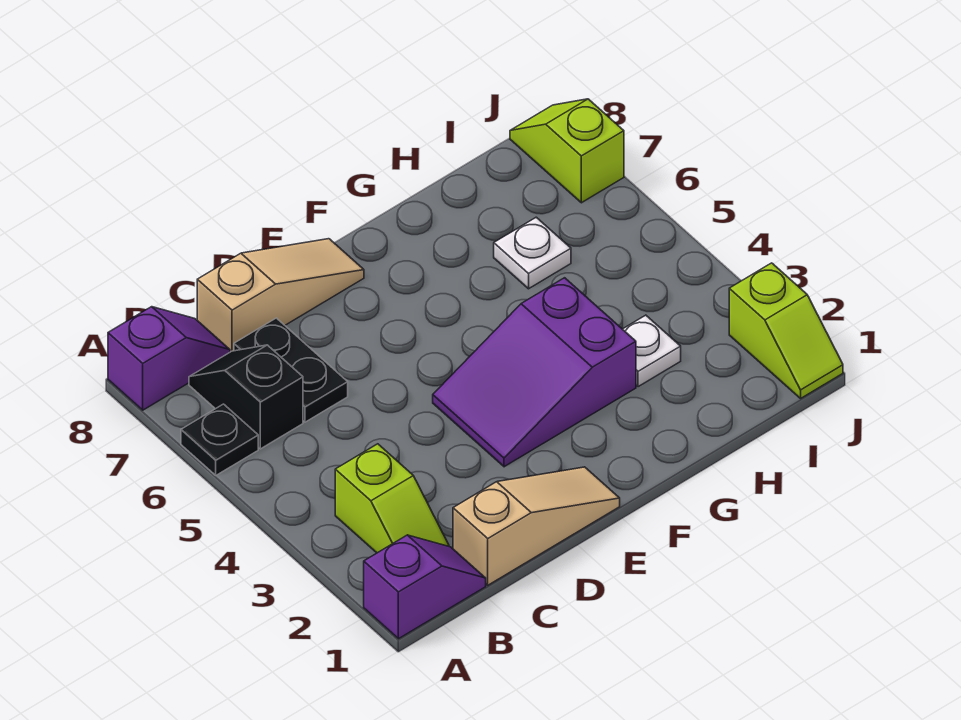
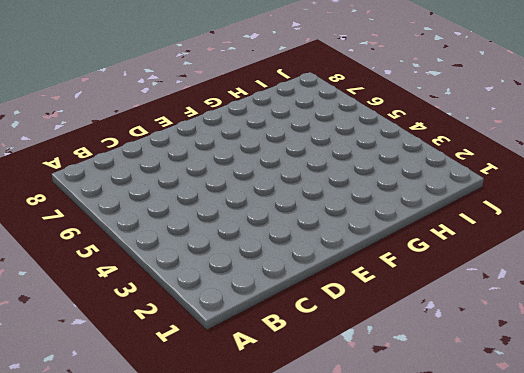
none -> purple slope A1:B1 level 1 top A
none -> black plate A6 level 1
none -> purple slope A8:B8 level 1 top A

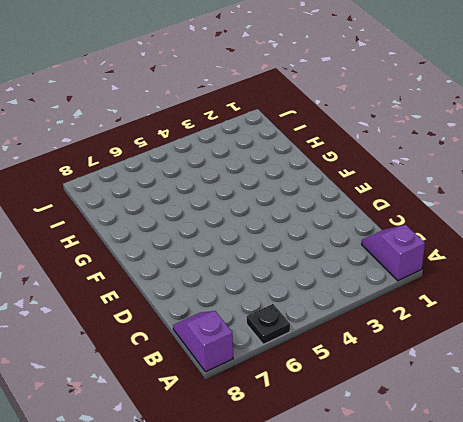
none -> lime slope B2:B3 level 1 top 3
none -> black slope B6:B7 level 1 top 6
none -> tan slope C1:E1 level 1 top C

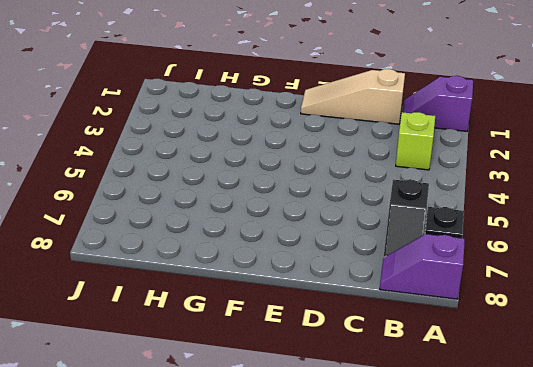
none -> black plate C6:C7 level 1
none -> tan slope C8:E8 level 1 top C
none -> purple slope E3:G4 level 1 top G

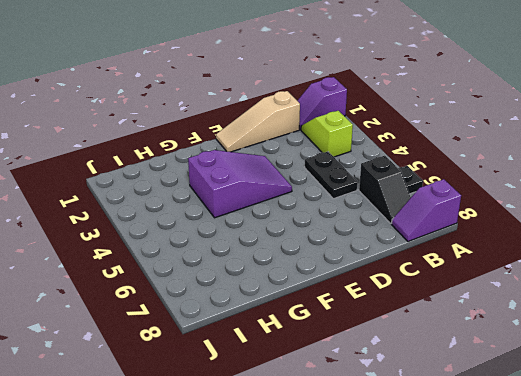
black plate C4:C5 level 1 -> black plate C6:C7 level 1
none -> tan slope C8:E8 level 1 top C
none -> white plate H3 level 1
none -> white plate H6 level 1

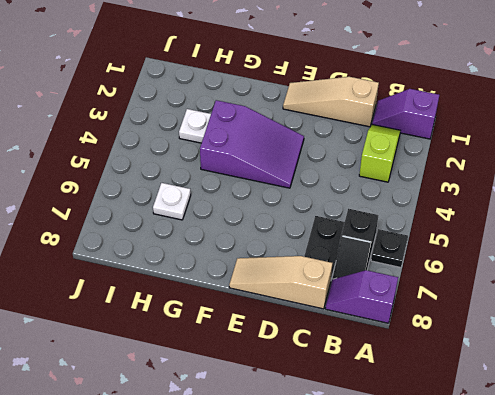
none -> lime slope J1:J2 level 1 top 2
none -> lime slope J7:J8 level 1 top 7

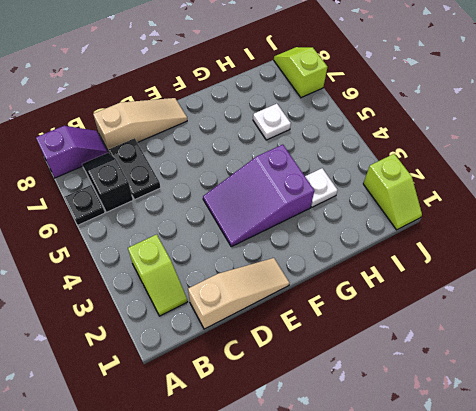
none -> purple slope A1:B1 level 1 top A

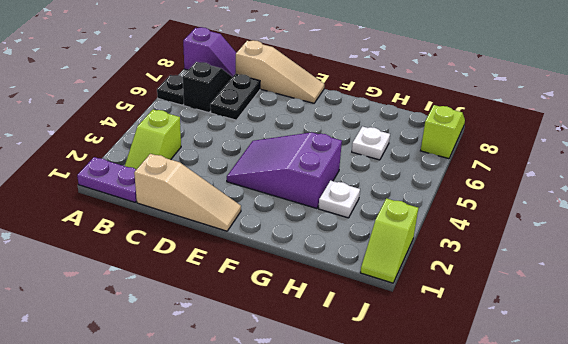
purple plate A1:B1 level 1 -> purple slope A1:B1 level 1 top A

